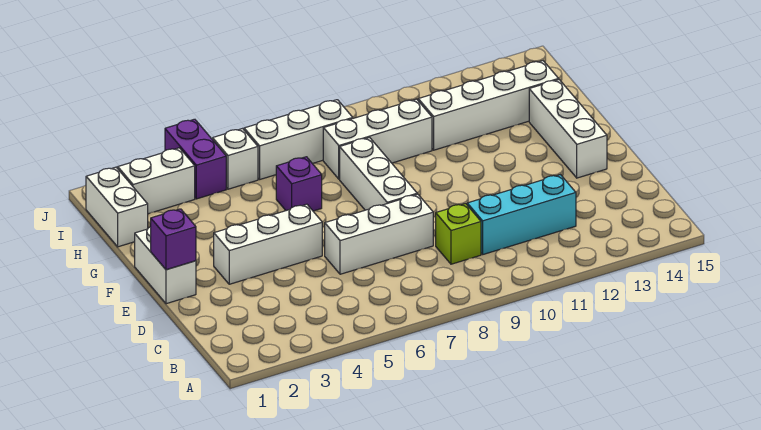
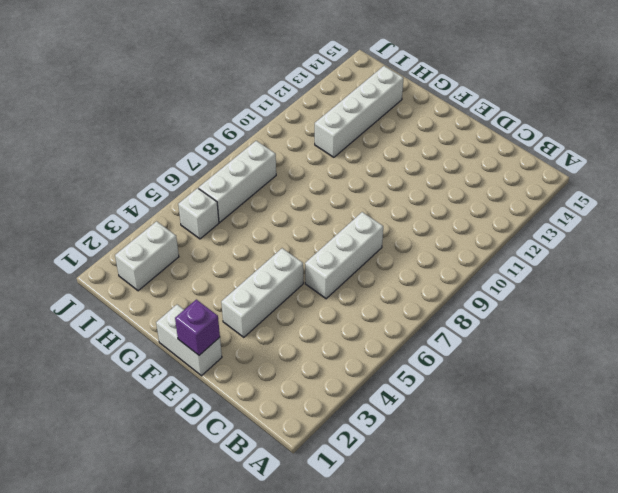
none -> lime brick C9 level 1
none -> cyan brick C10:C12 level 1
none -> white brick E8:G8 level 1

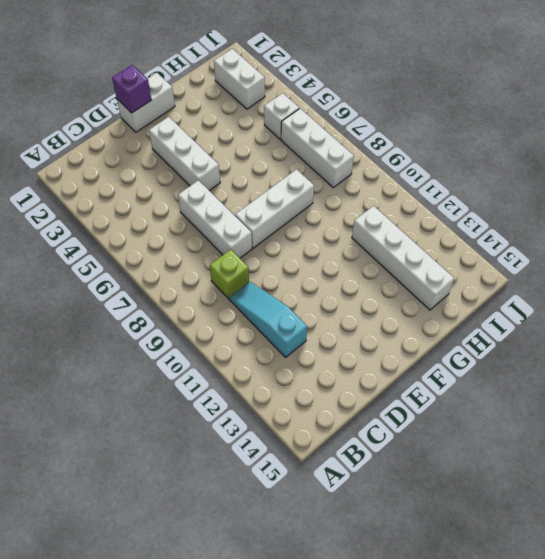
cyan slope C10:C12 level 1 top 12 -> cyan brick C10:C12 level 1
none -> white brick E14:G14 level 1
none -> purple brick G6 level 1
none -> white brick H1:I1 level 1

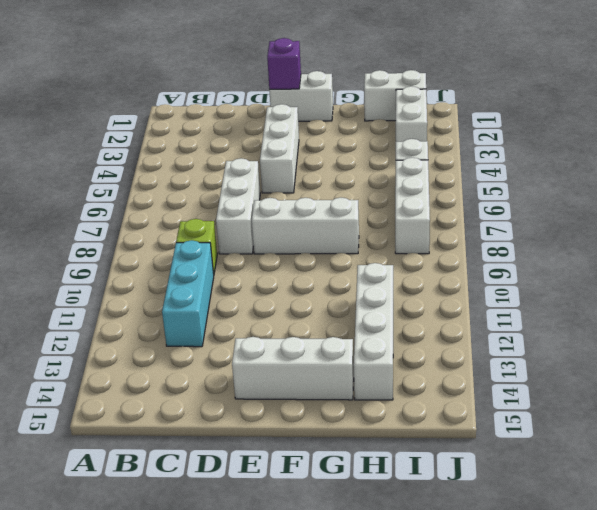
none -> purple brick G6 level 1
none -> white brick H8:H10 level 1
none -> purple brick I4:J4 level 1

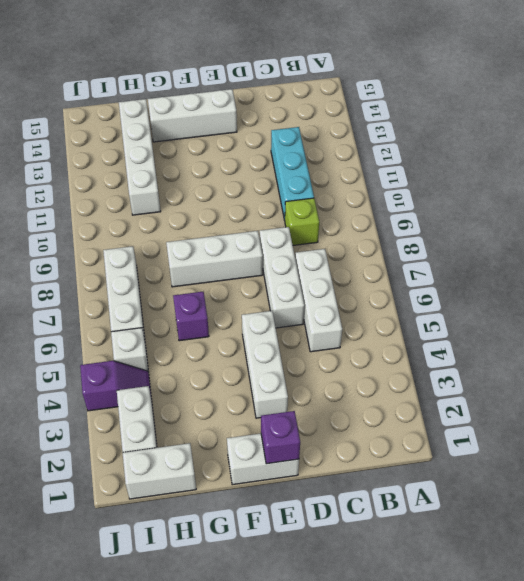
white brick C5:C7 level 1 -> white brick H8:H10 level 1
purple slope I4:J4 level 1 top J -> purple brick I4:J4 level 1

